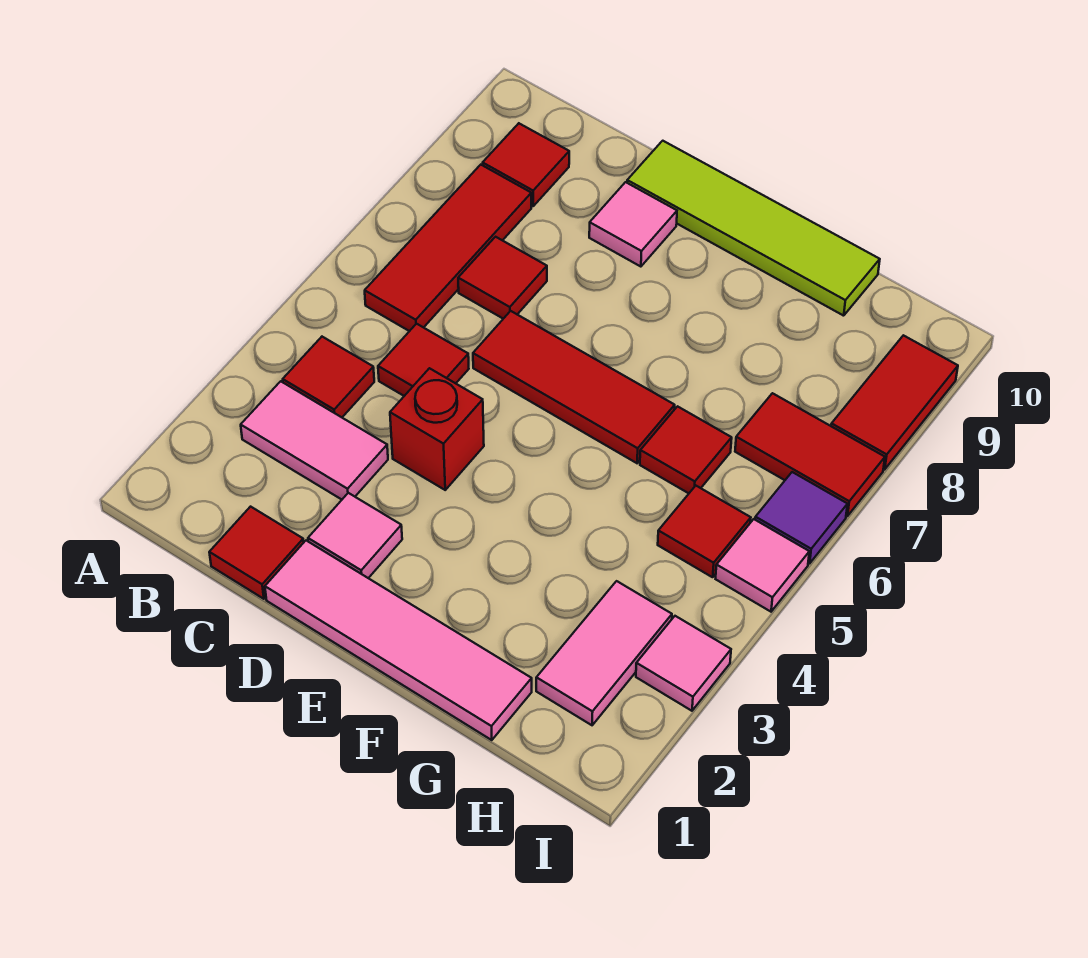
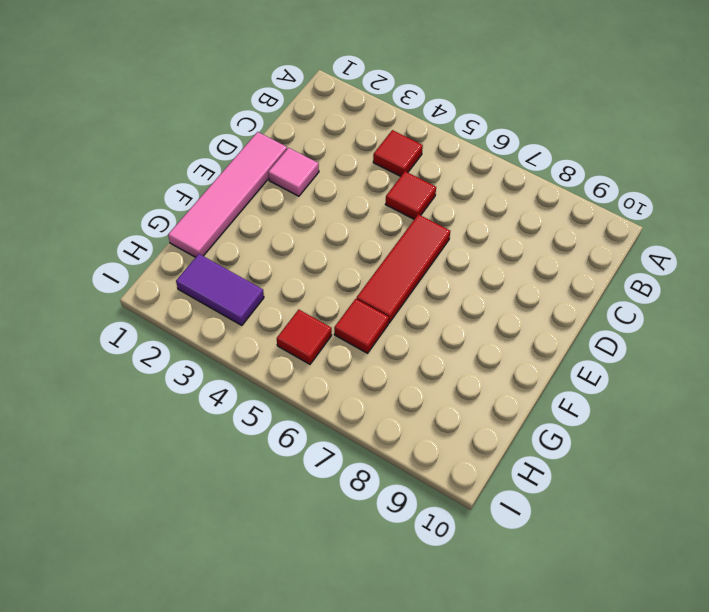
purple tile H2:H3 level 1 -> pink tile H2:H3 level 1
none -> pink tile B3:C3 level 1
none -> red tile B6:B8 level 1
none -> red tile B9 level 1

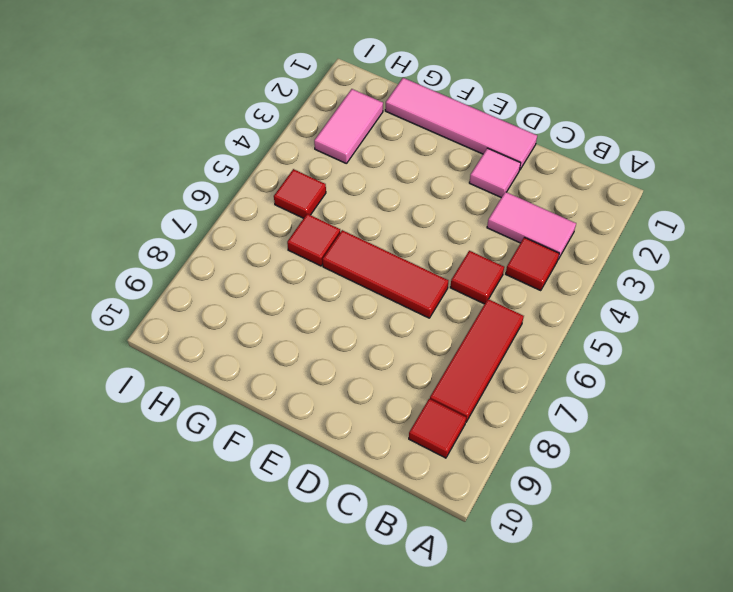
none -> red tile C1 level 1
none -> red tile C7 level 1
none -> red brick D4 level 1

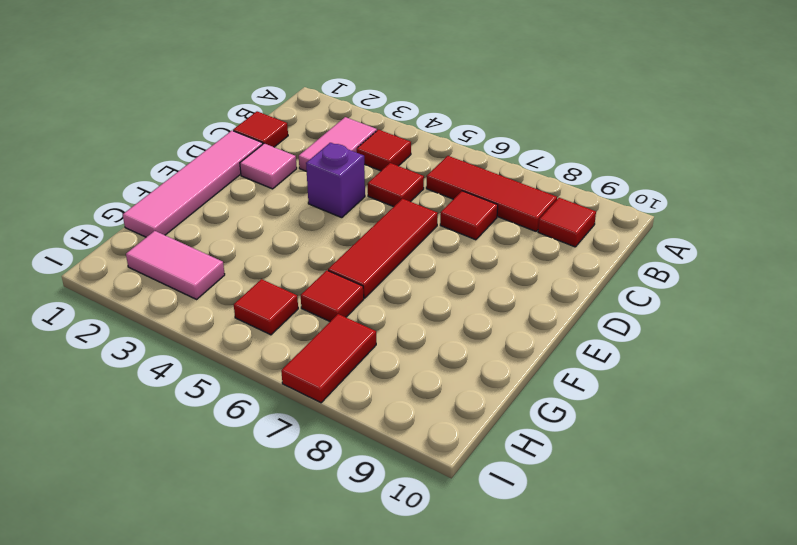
purple brick D4 level 1 -> red brick D4 level 1
none -> pink tile D9 level 1
none -> lime tile D10:G10 level 1
none -> pink tile I3 level 1

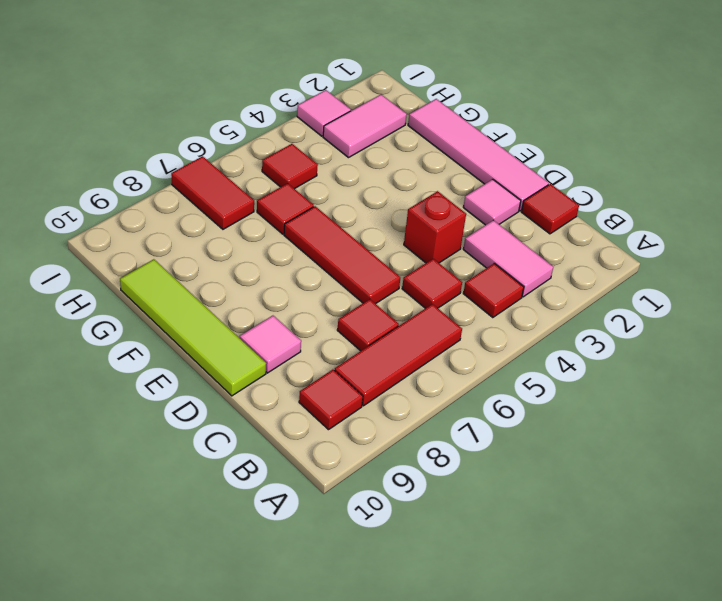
none -> pink tile I5 level 1
none -> purple tile I6 level 1
none -> red tile I8:I9 level 1

